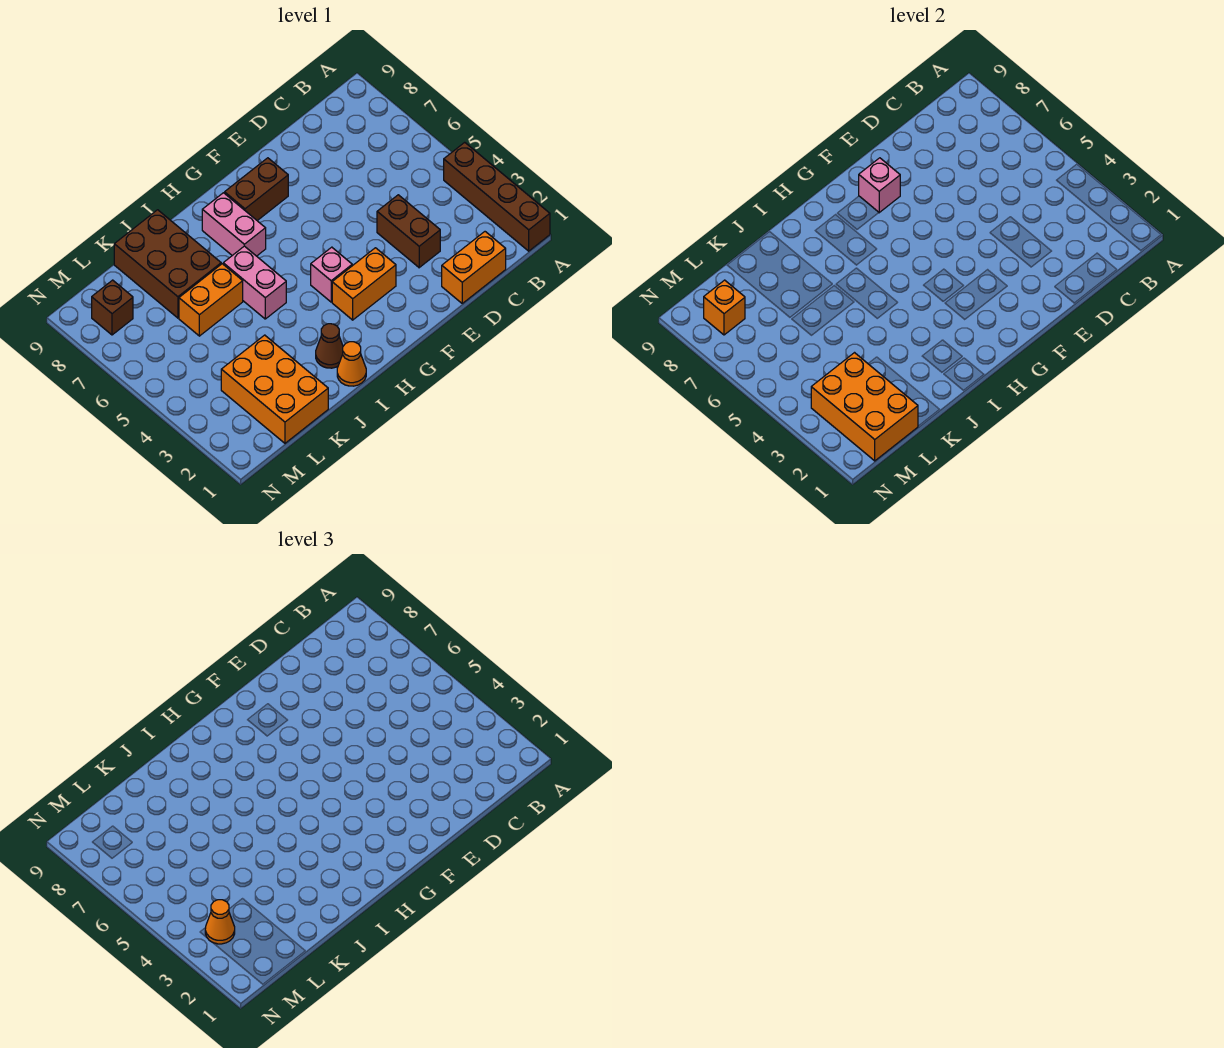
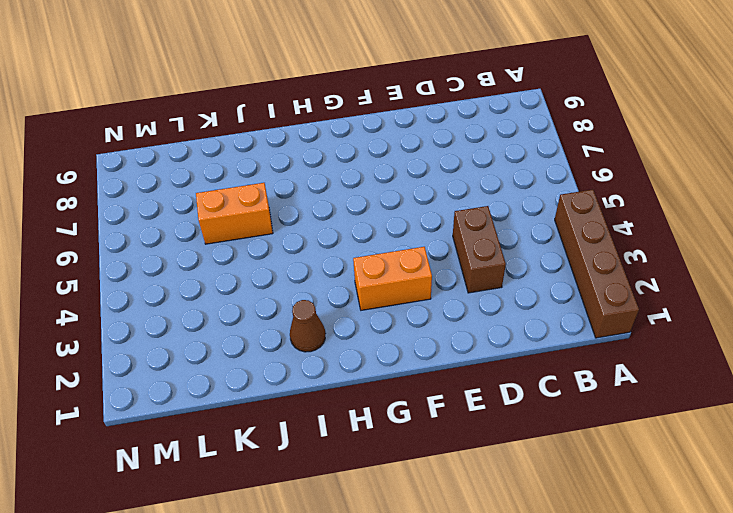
none -> orange brick C1:D1 level 1
none -> brown brick F8:G8 level 1
none -> pink brick G4 level 1

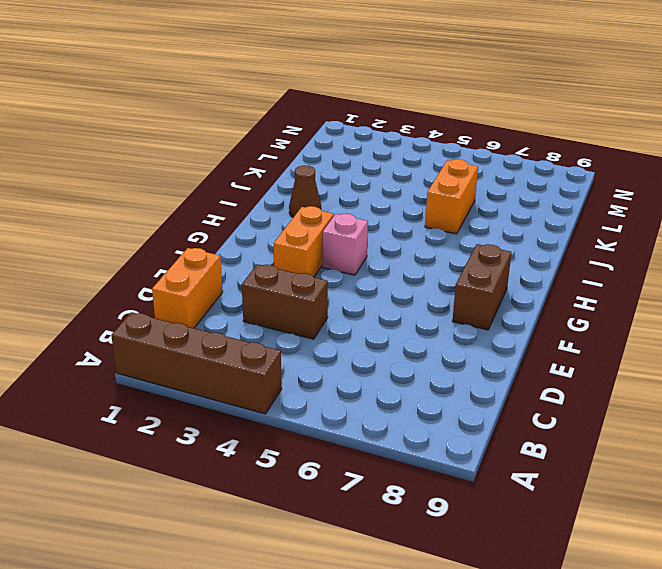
none -> pink brick H7:H8 level 1
none -> orange cone I1 level 1
none -> pink brick I5:I6 level 1

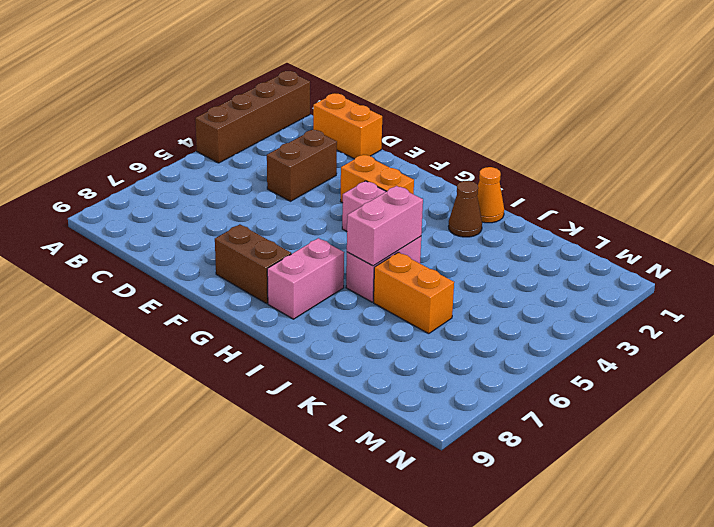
pink brick I5:I6 level 2 -> none
none -> brown brick J7:K9 level 1
none -> orange brick K1:L3 level 1
none -> brown brick M8 level 1

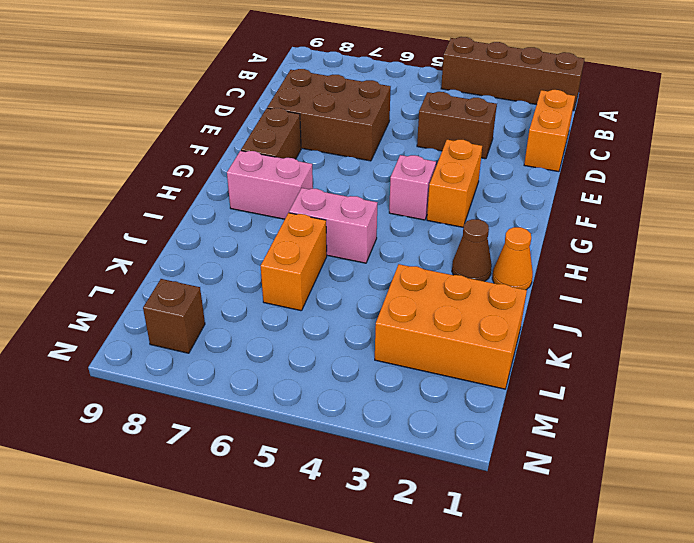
brown brick D6:E8 level 1 -> brown brick J7:K9 level 1
none -> pink brick F8 level 2
none -> orange brick L1:M3 level 2
none -> orange brick M8 level 2

